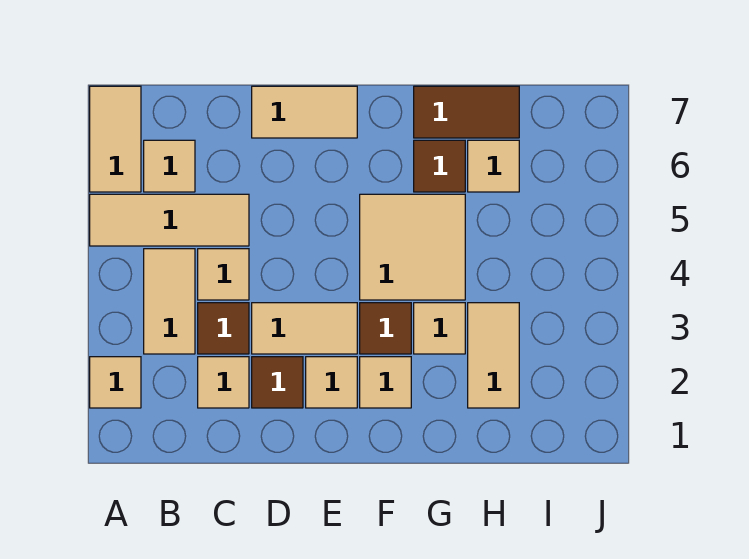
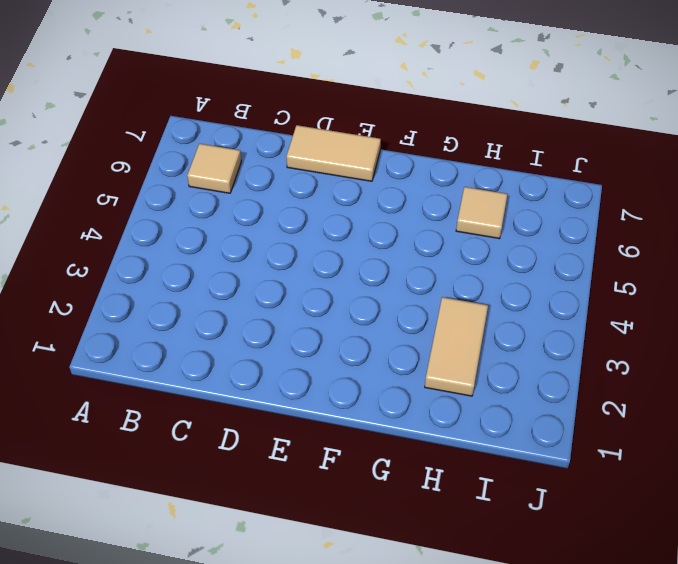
none -> tan tile A2 level 1
none -> tan tile A5:C5 level 1
none -> tan tile A6:A7 level 1

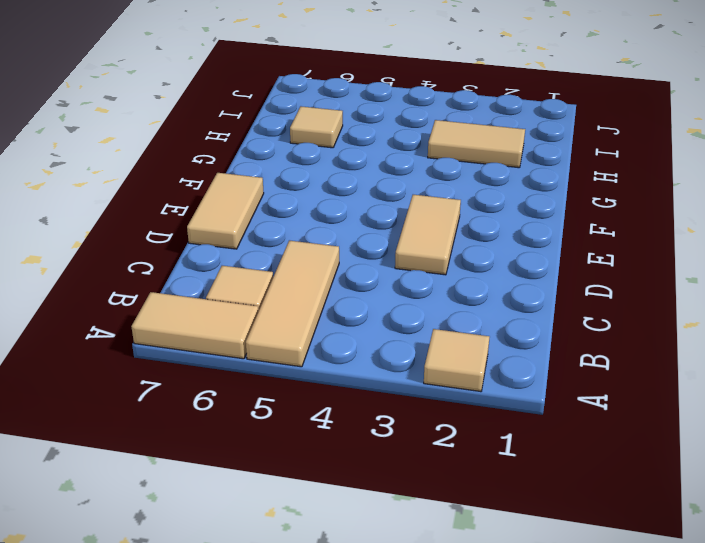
none -> tan tile B3:B4 level 1
none -> tan tile C2 level 1
none -> brown tile C3 level 1

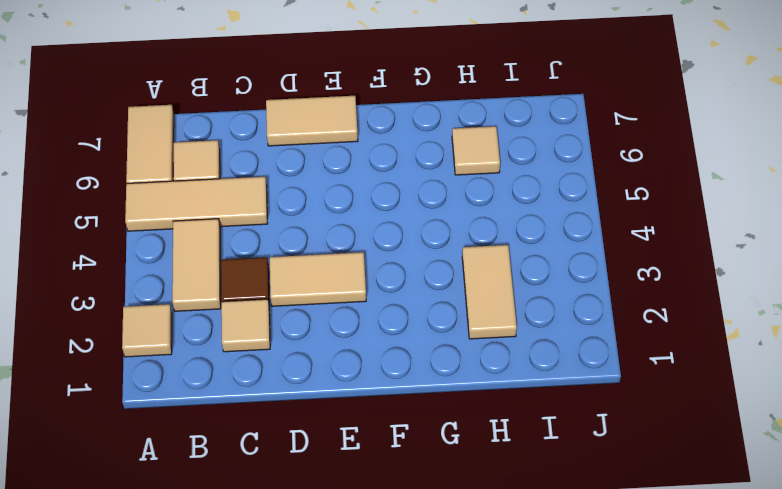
none -> tan tile C4 level 1
none -> brown tile D2 level 1
none -> tan tile E2 level 1

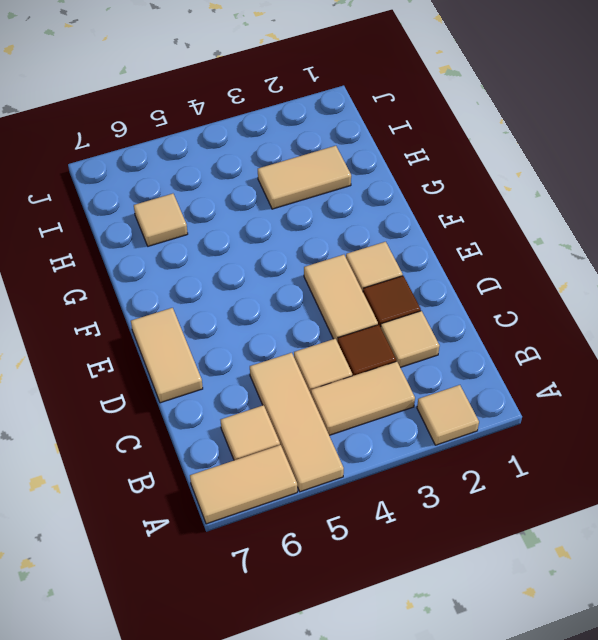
none -> tan tile F2 level 1
none -> brown tile F3 level 1
none -> tan tile F4:G5 level 1

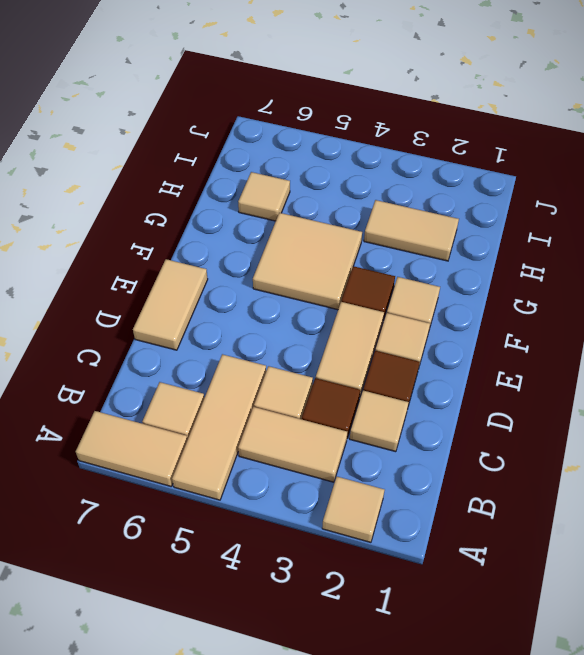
none -> tan tile G3 level 1
none -> brown tile G6 level 1
none -> brown tile G7:H7 level 1

